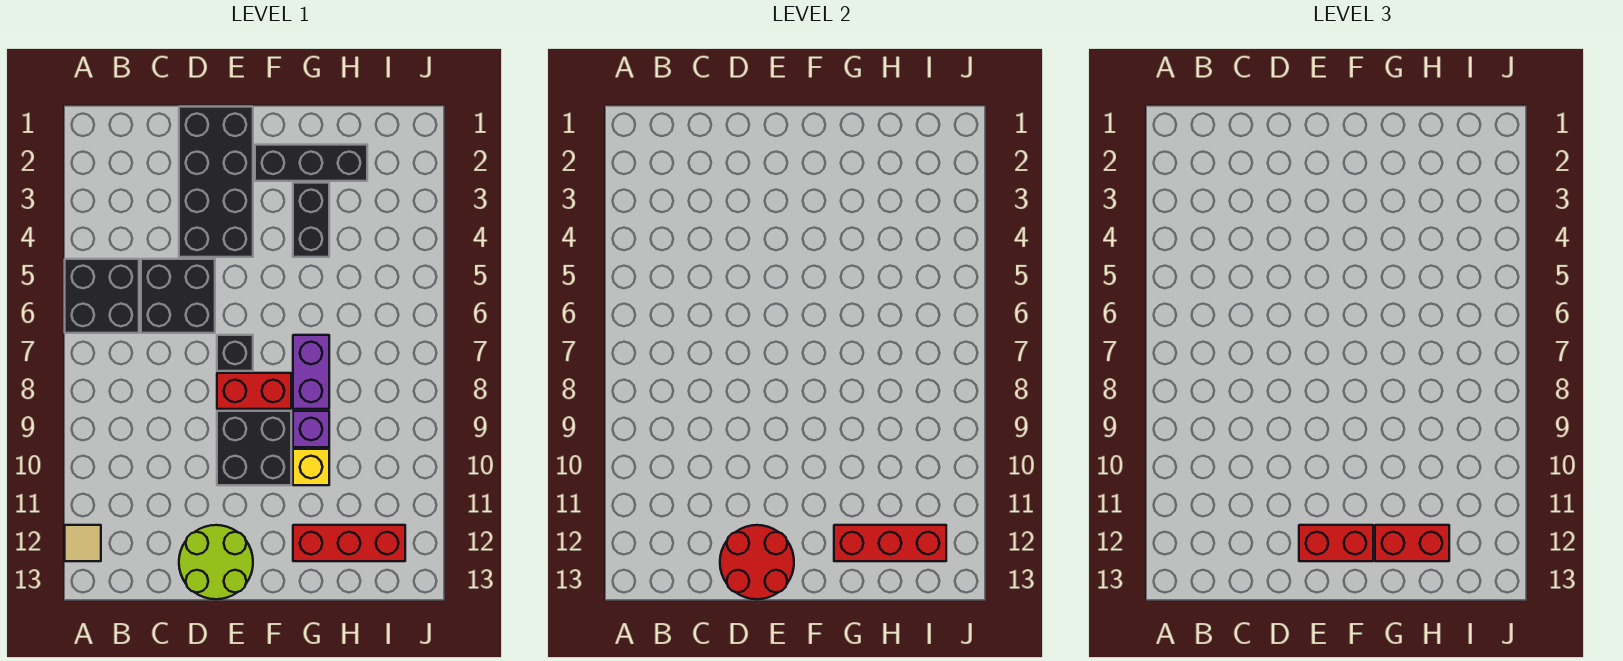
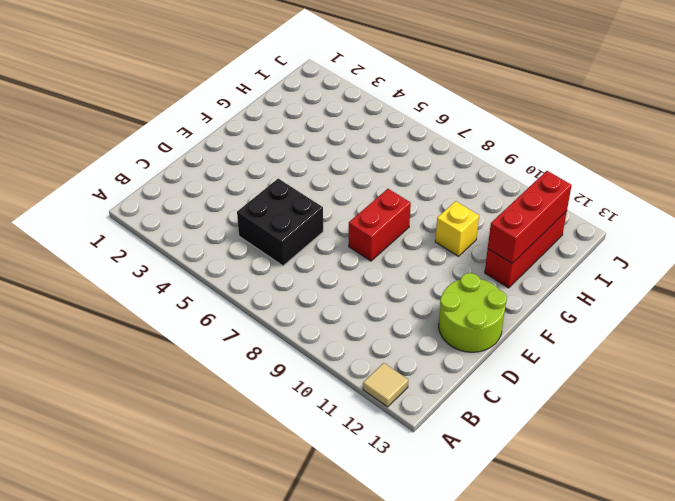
none -> black brick A5:B6 level 1
none -> black brick D1:E4 level 1
none -> black brick E7 level 1

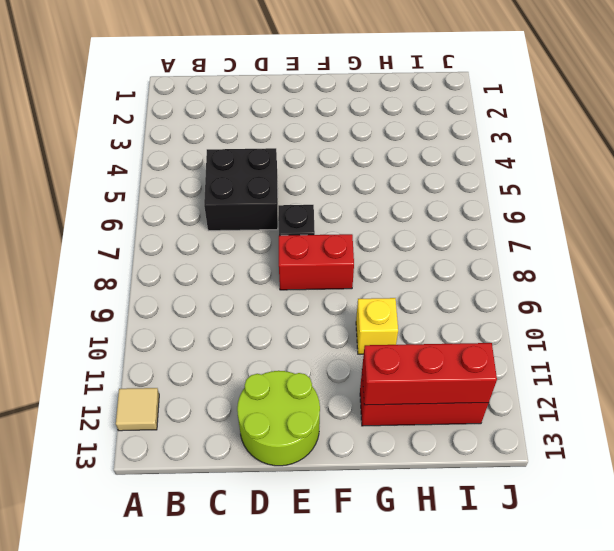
none -> black brick A5:B6 level 1
none -> black brick D1:E4 level 1
none -> black brick E9:F10 level 1

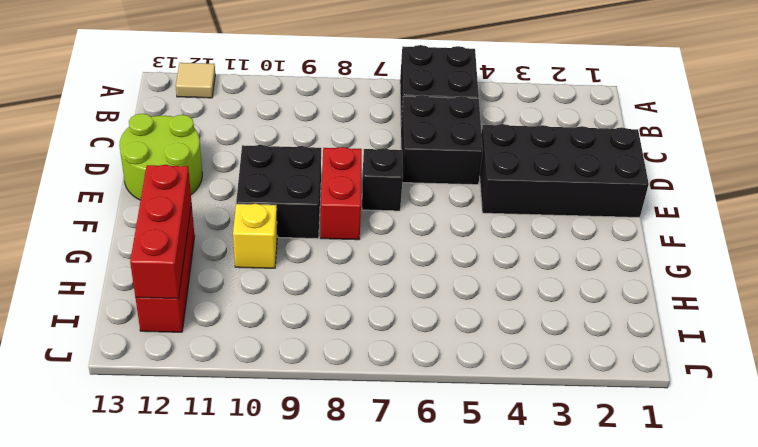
none -> black brick F2:H2 level 1
none -> black brick G3:G4 level 1
none -> purple brick G7:G8 level 1

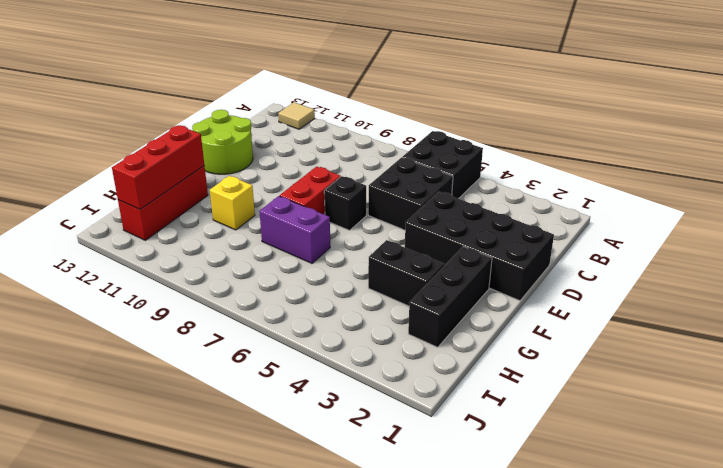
none -> black brick E9:F10 level 1
none -> purple brick G9 level 1
none -> red round brick D12:E13 level 2

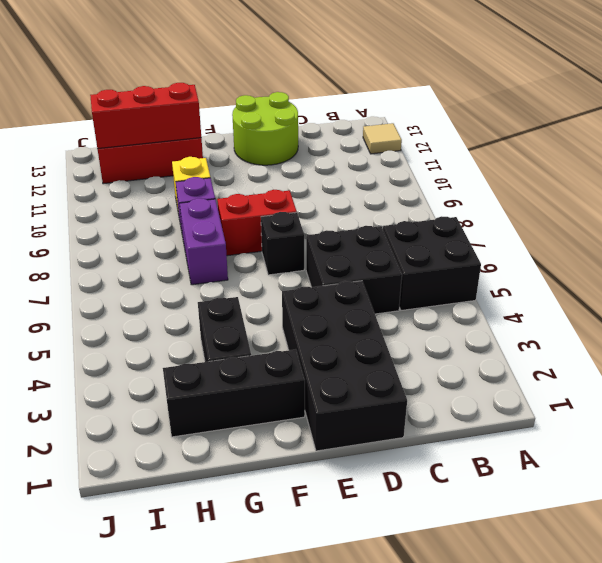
none -> black brick E9:F10 level 1
none -> red round brick D12:E13 level 2
none -> red brick E12:F12 level 3

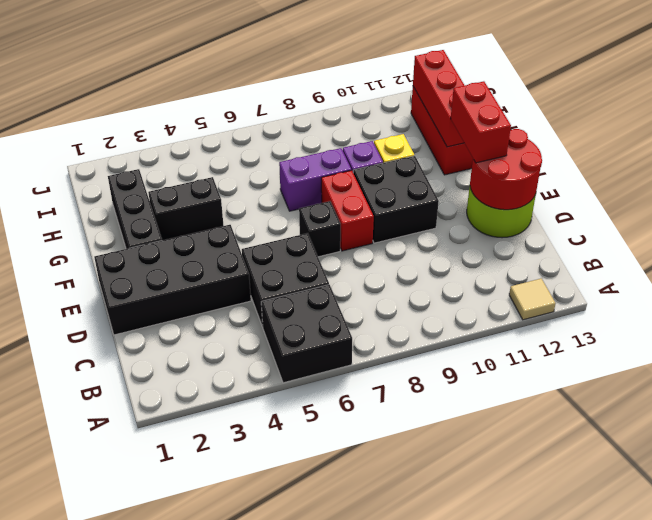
none -> red brick G12:H12 level 3

